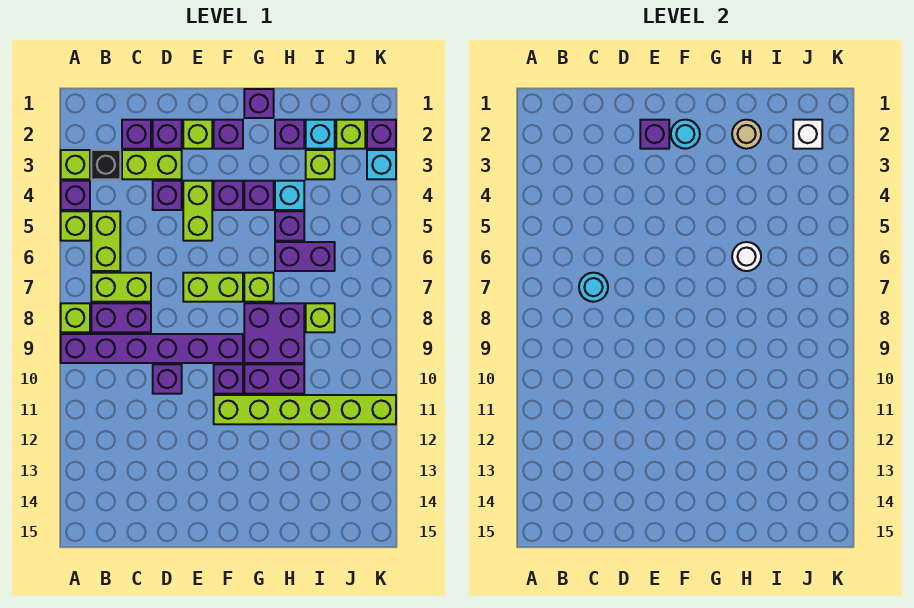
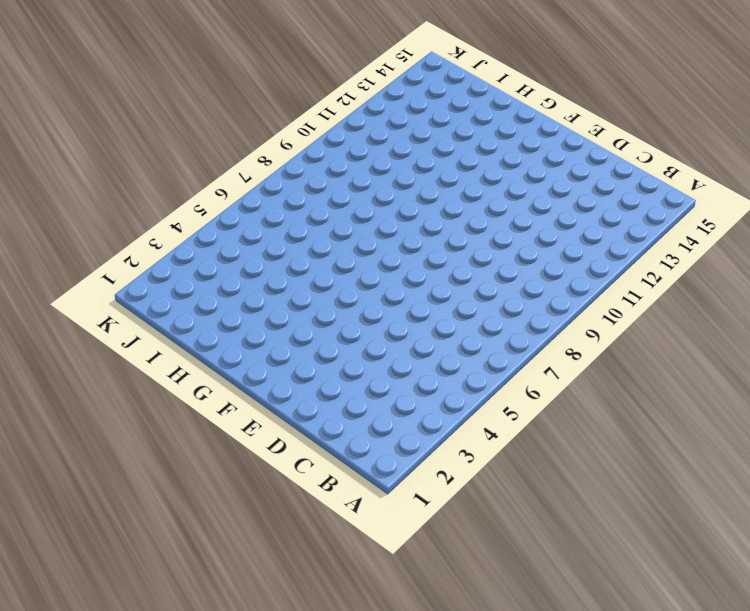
none -> lime brick A3 level 1
none -> purple brick A4 level 1
none -> lime brick A5 level 1
none -> lime brick A8 level 1

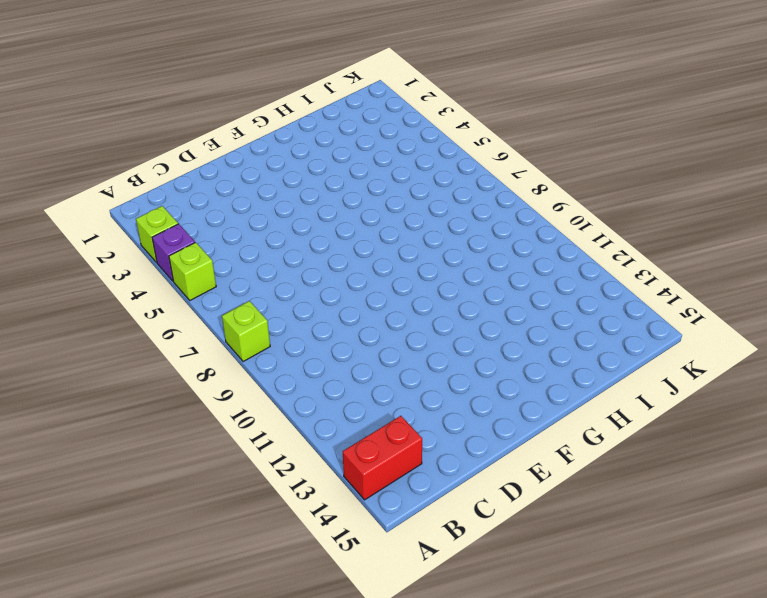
red brick A14:B14 level 1 -> none
none -> purple brick A9:F9 level 1
none -> black brick B3 level 1
none -> lime brick B5:B6 level 1
none -> lime brick B7:C7 level 1

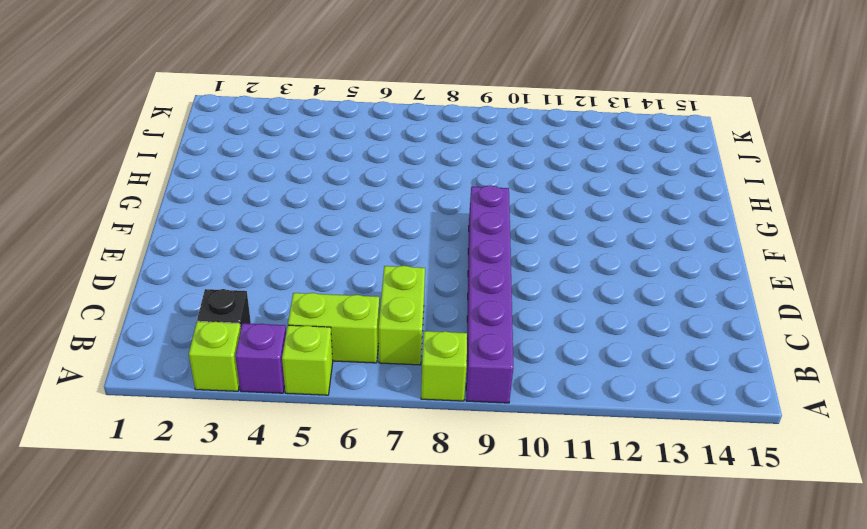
none -> purple brick B8:C8 level 1
none -> purple brick C2 level 1
none -> lime brick C3:D3 level 1
none -> purple brick D2 level 1

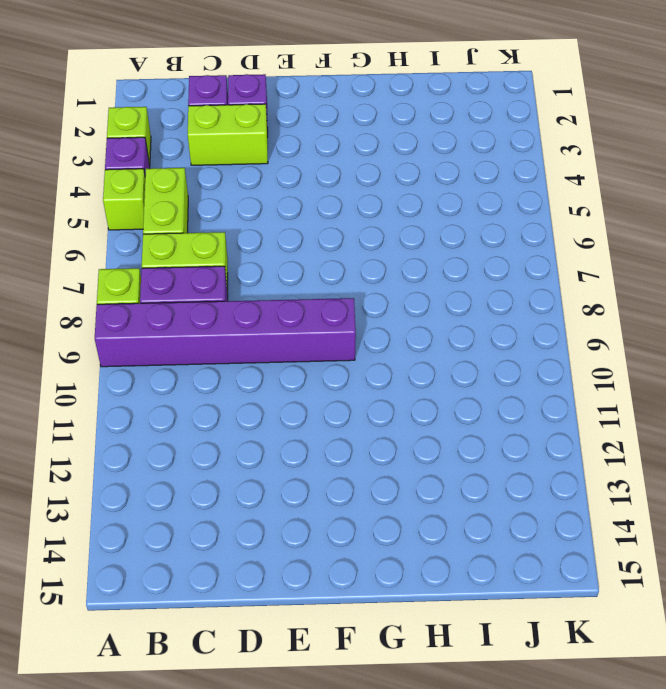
none -> black brick B3 level 1
none -> purple brick D4 level 1
none -> purple brick D10 level 1
none -> lime brick E2 level 1

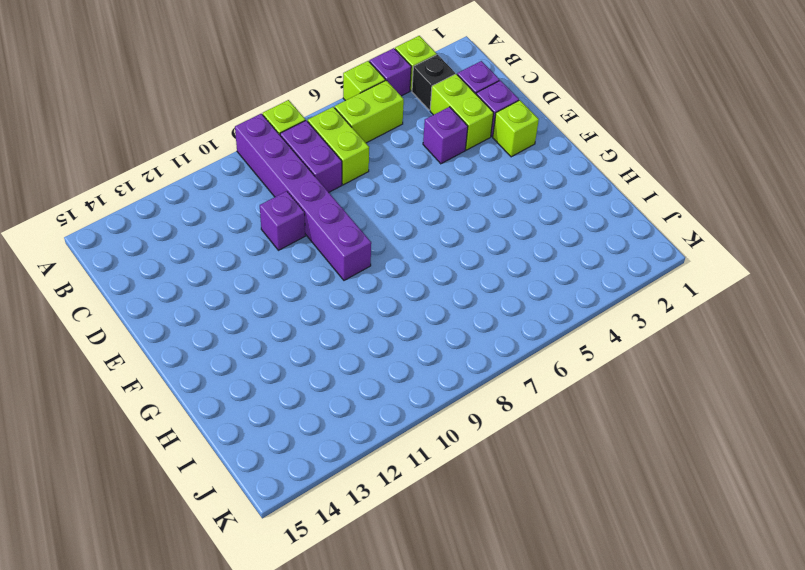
none -> lime brick E4:E5 level 1
none -> lime brick E7:F7 level 1
none -> purple brick F2 level 1
none -> purple brick F4 level 1

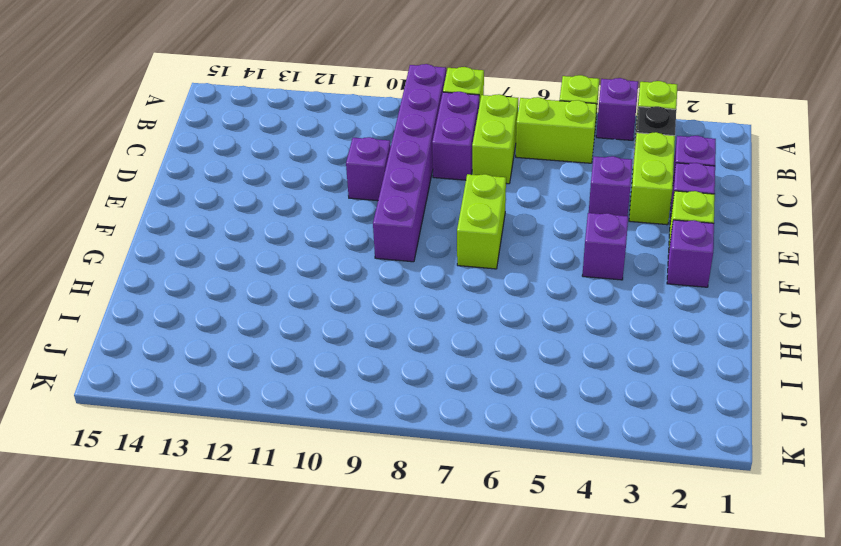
none -> lime brick E4:E5 level 1
none -> purple brick F10 level 1
none -> lime brick F11:K11 level 1
none -> purple brick G1 level 1

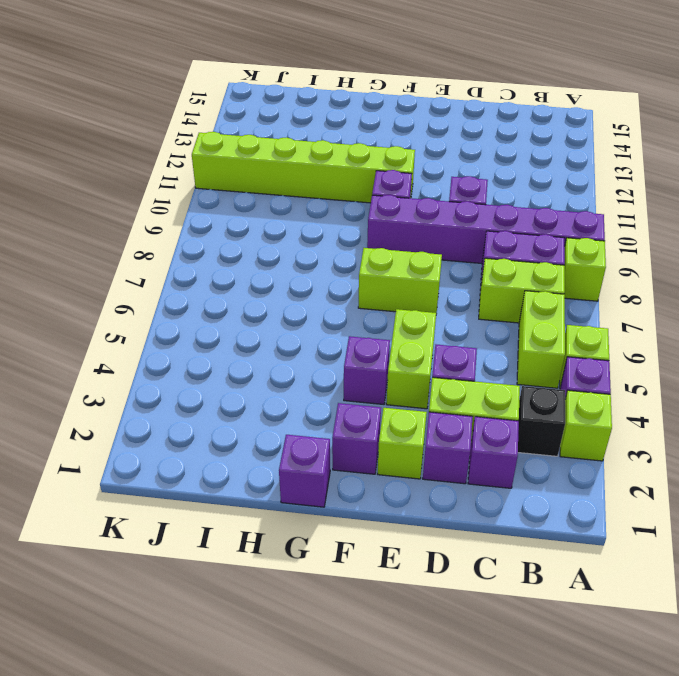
none -> purple brick G4 level 1
none -> lime brick G7 level 1
none -> purple brick G8:H9 level 1
none -> purple brick G10:H10 level 1

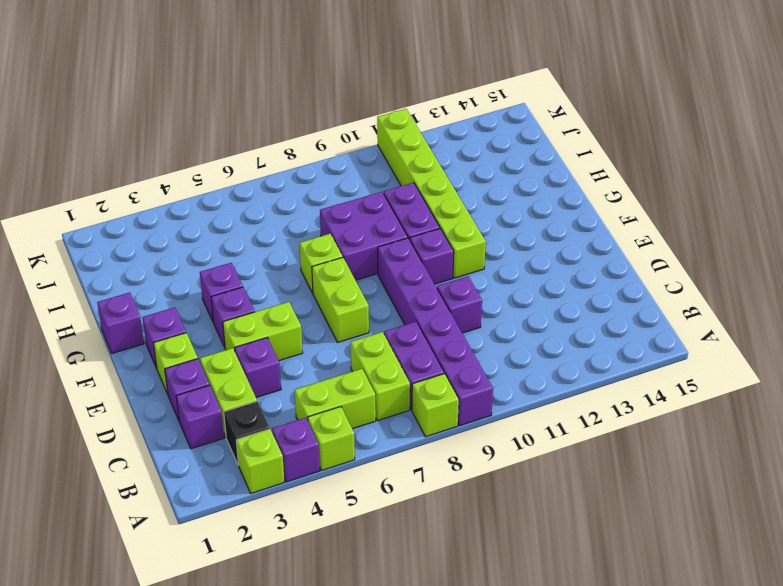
none -> purple brick H2 level 1
none -> cyan brick H4 level 1
none -> purple brick H5 level 1
none -> purple brick H6:I6 level 1

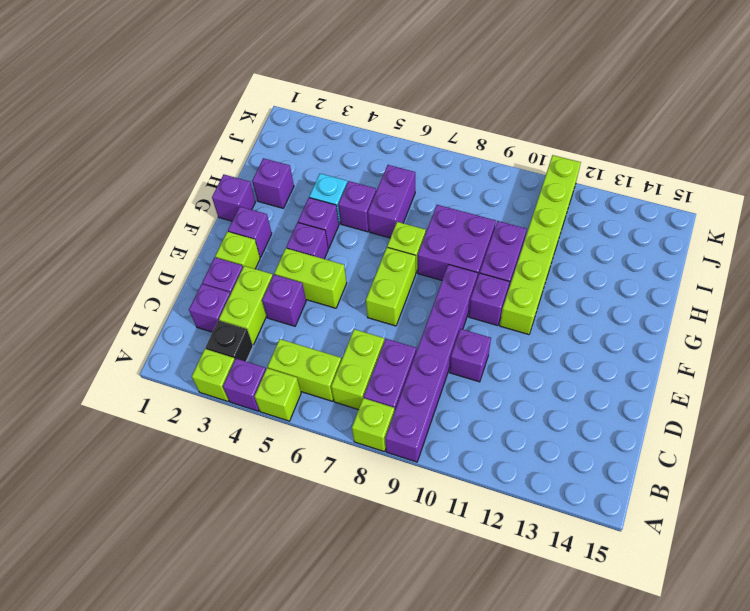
none -> cyan brick I2 level 1
none -> lime brick I3 level 1
none -> lime brick I8 level 1
none -> lime brick J2 level 1

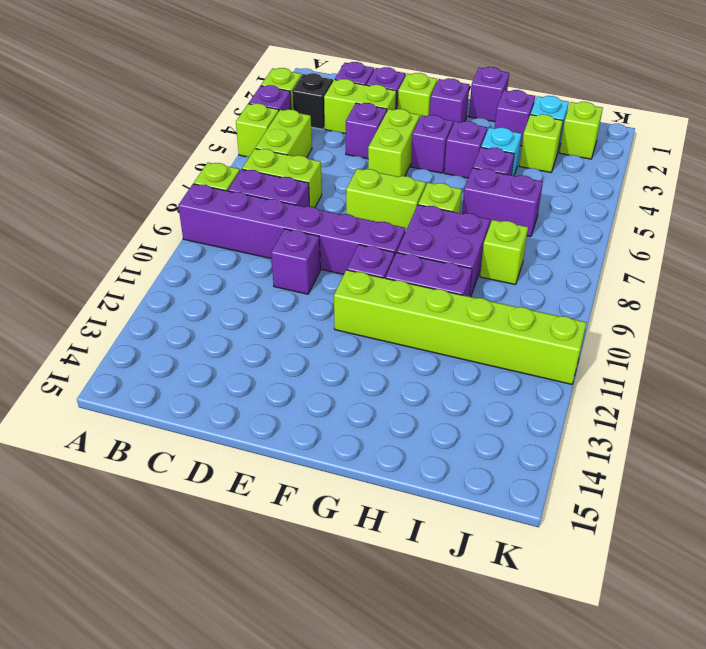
none -> purple brick K2 level 1
none -> cyan brick K3 level 1
none -> cyan round brick C7 level 2
none -> purple brick E2 level 2

